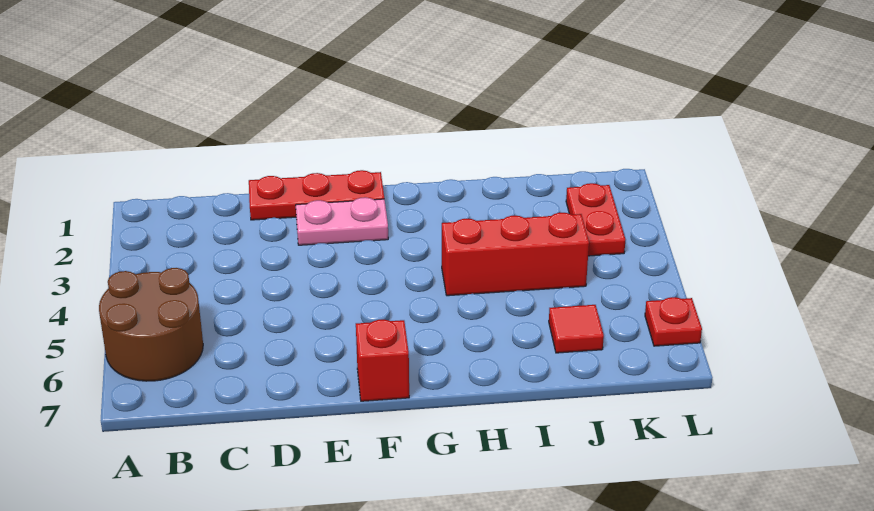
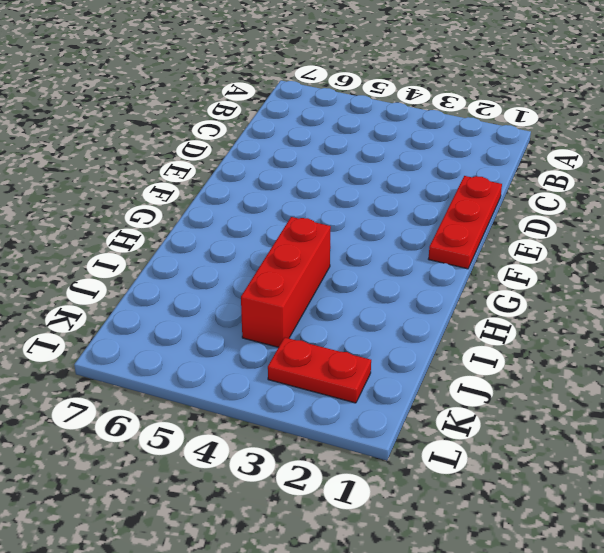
none -> brown round brick A5:B6 level 1
none -> pink plate E2:F2 level 1

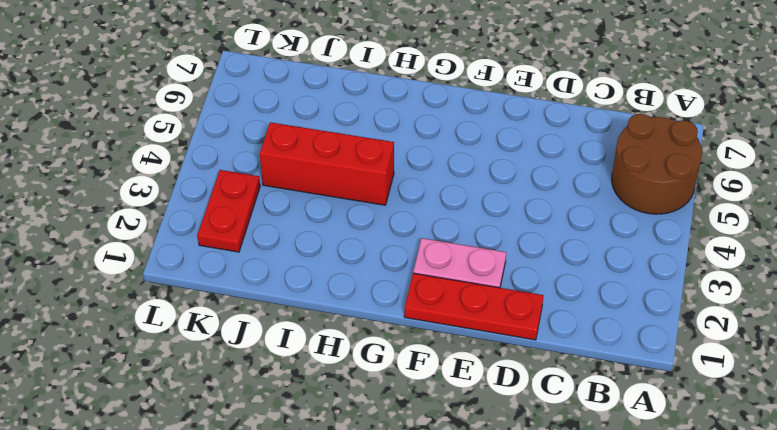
none -> red brick F7 level 1
none -> red tile J6 level 1

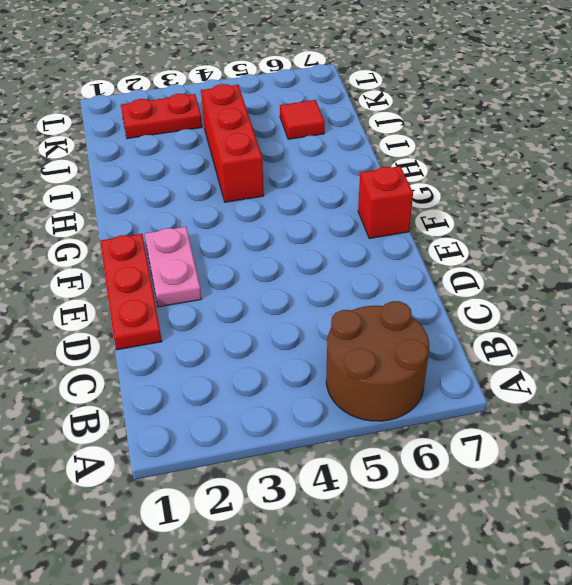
none -> red plate L6 level 1

